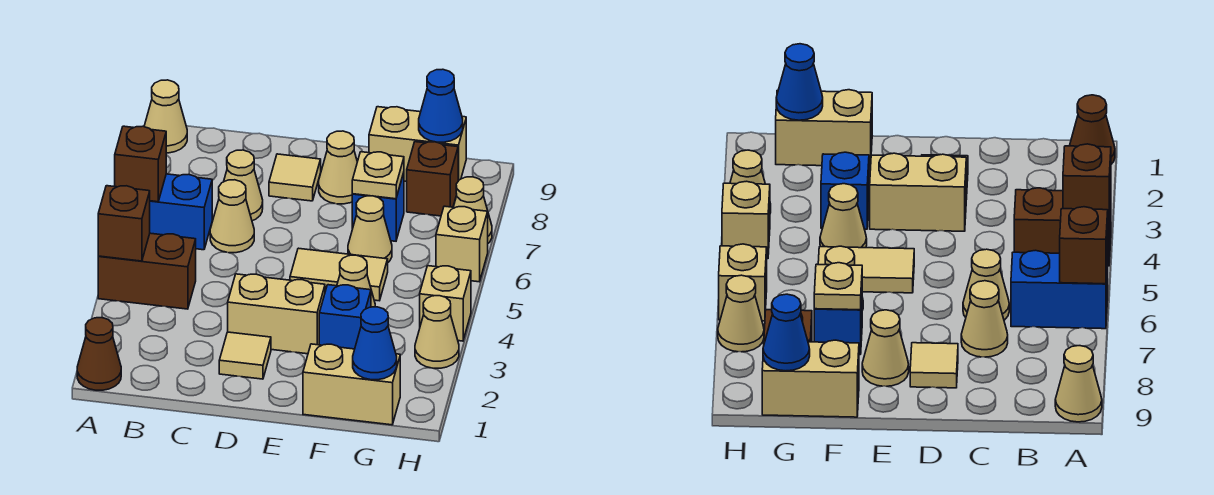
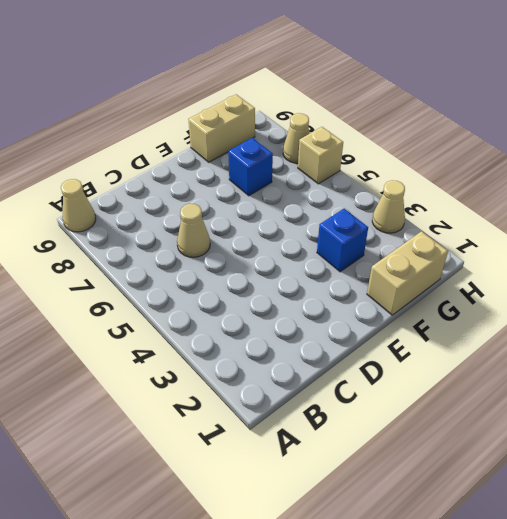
none -> brown cone A1 level 1
none -> brown brick A4:B4 level 1
none -> blue brick A6:B6 level 1

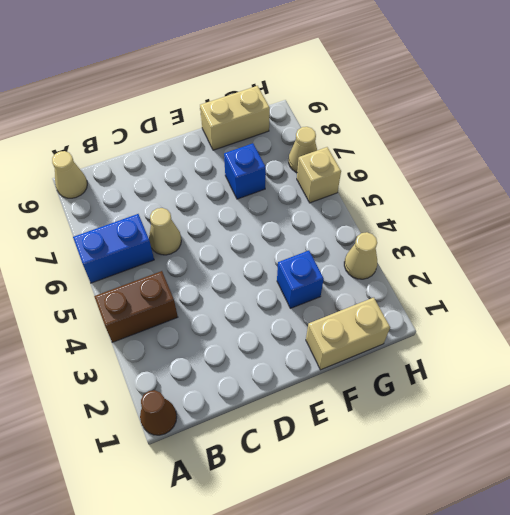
none -> tan cone C7 level 1
none -> tan tile D2 level 1
none -> tan brick D3:E3 level 1

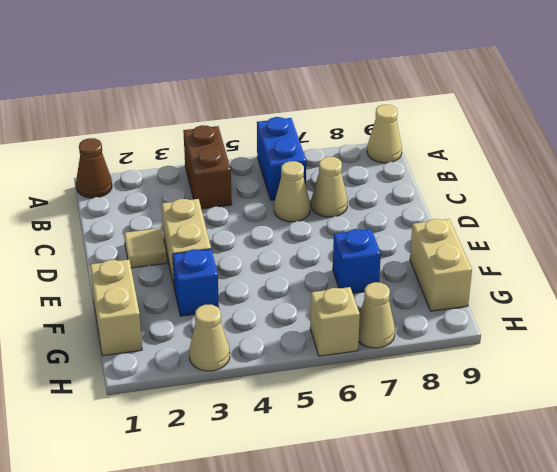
none -> tan tile D8 level 1
none -> tan tile E5:F5 level 1
none -> tan cone E8 level 1

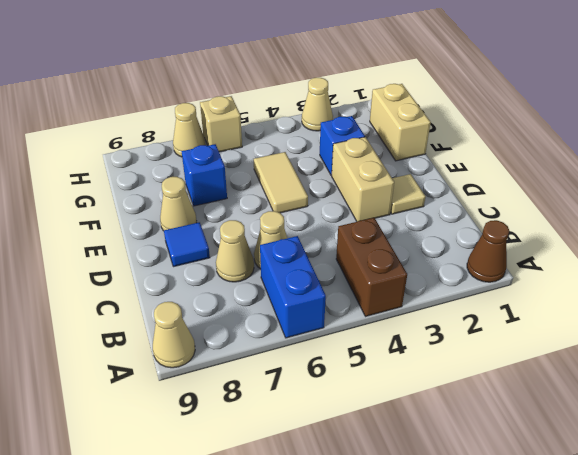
blue tile D8 level 1 -> tan tile D8 level 1
none -> tan cone F4 level 1
none -> tan cone F6 level 1
none -> tan brick F9:G9 level 1

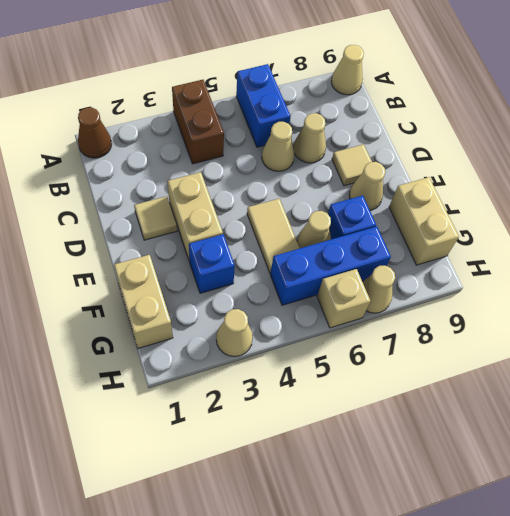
blue brick G5:G7 level 1 -> none
none -> tan cone F4 level 1
none -> brown brick G8 level 1
none -> tan brick H4 level 1

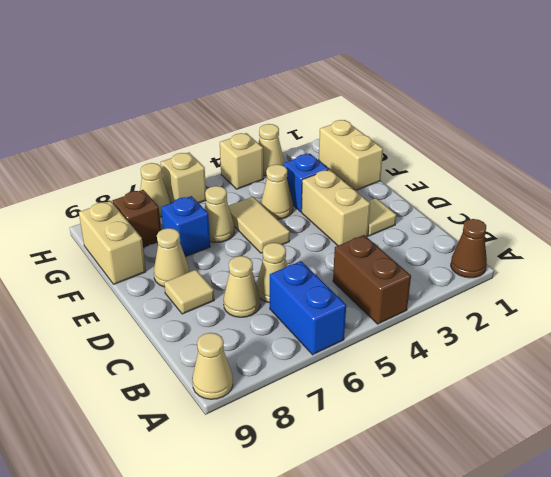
none -> brown brick A4 level 2
none -> brown brick A6 level 2
none -> tan plate F7 level 2

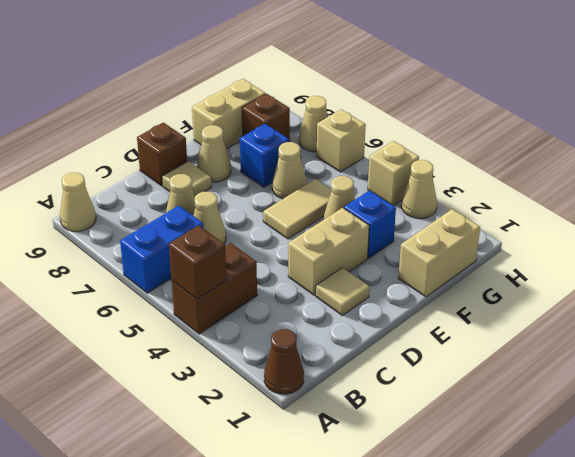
brown brick D9 level 1 -> brown brick A6 level 2
none -> tan plate F7 level 2
none -> blue cone G1 level 2
none -> blue cone G9 level 2

